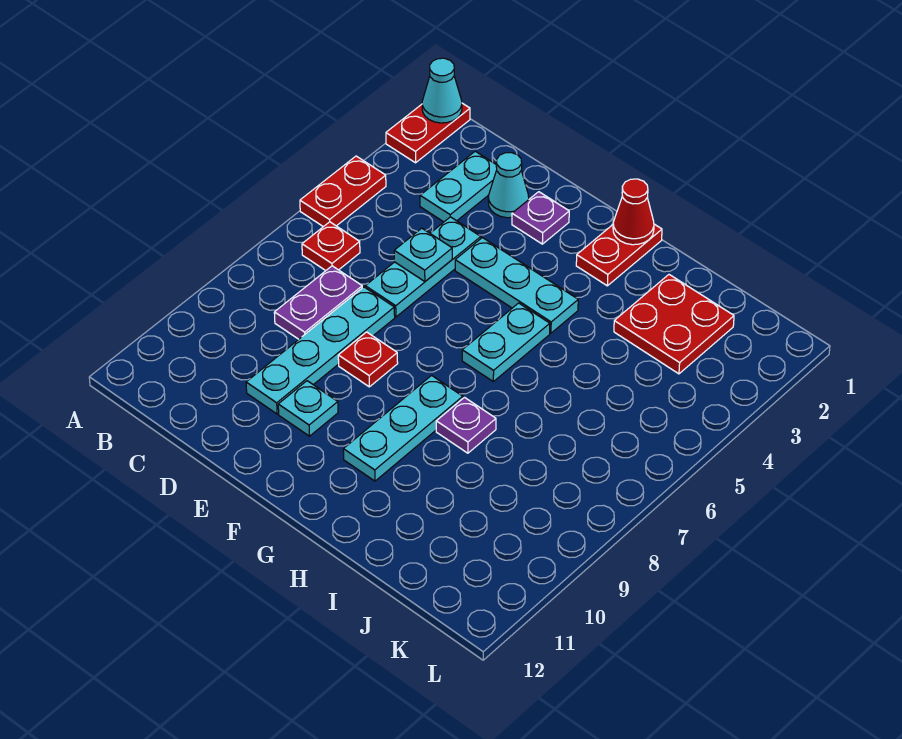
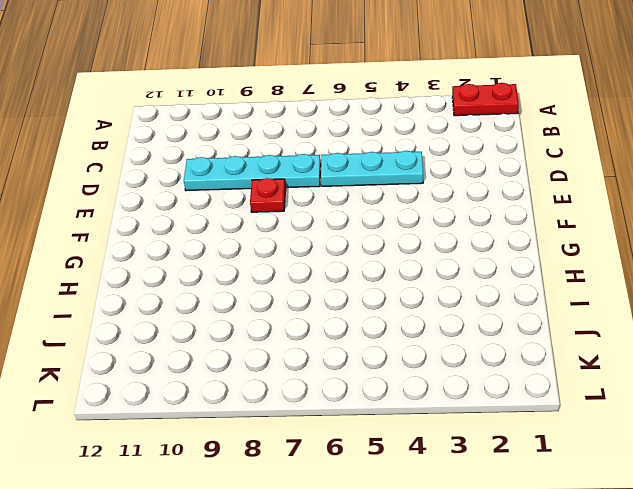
none -> red plate A4:A5 level 1
none -> red plate B6 level 1
none -> cyan plate C2:C3 level 1

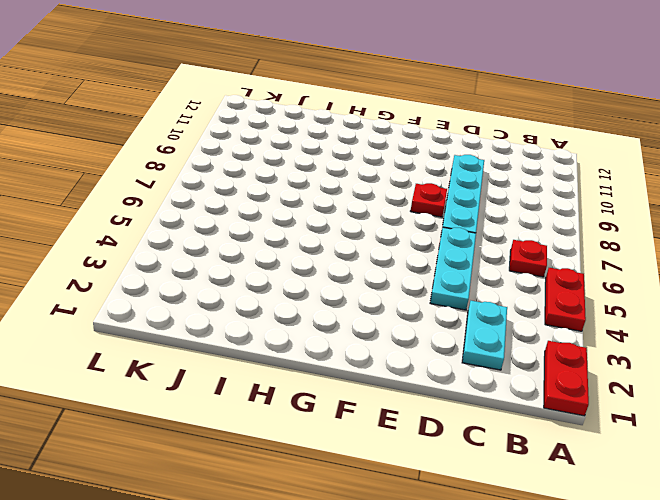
none -> purple plate C7:C8 level 1
none -> cyan cone D2 level 1
none -> purple plate E2 level 1

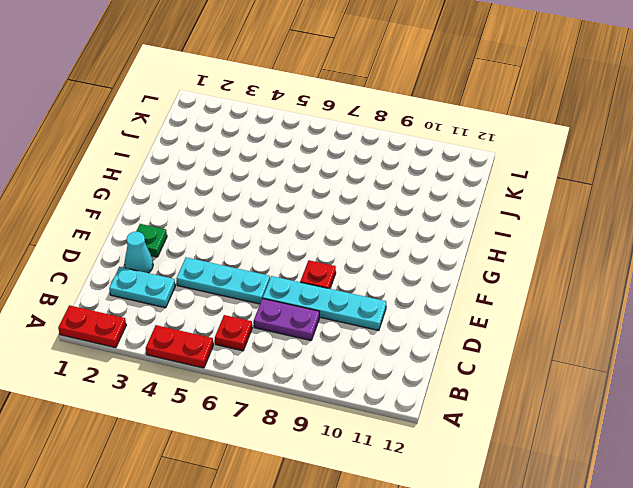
green plate E2 level 1 -> purple plate E2 level 1
none -> cyan plate E4:G4 level 1
none -> cyan plate E10 level 1
none -> red plate G1:G2 level 1

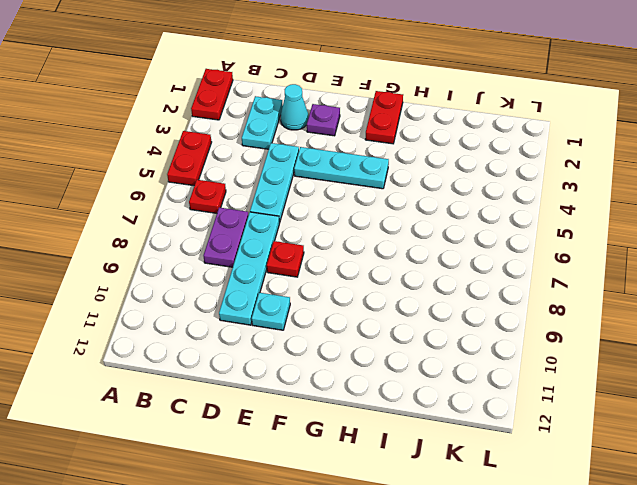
none -> cyan plate G5:G6 level 1
none -> cyan plate G8:G10 level 1
none -> purple plate H8 level 1

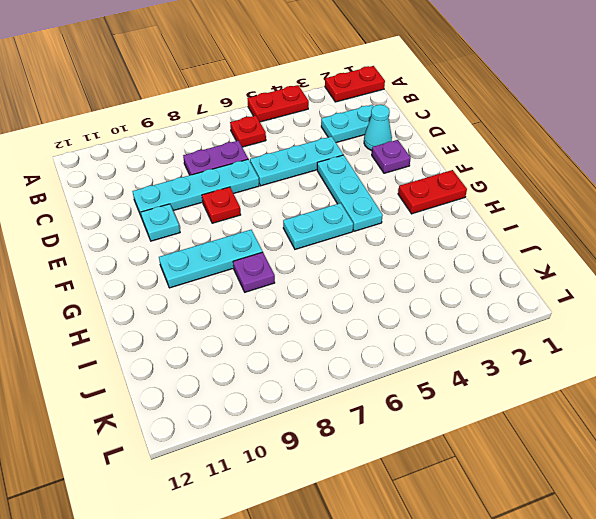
none -> red plate I2:J3 level 1
none -> cyan cone A1 level 2
none -> cyan plate D5 level 2

